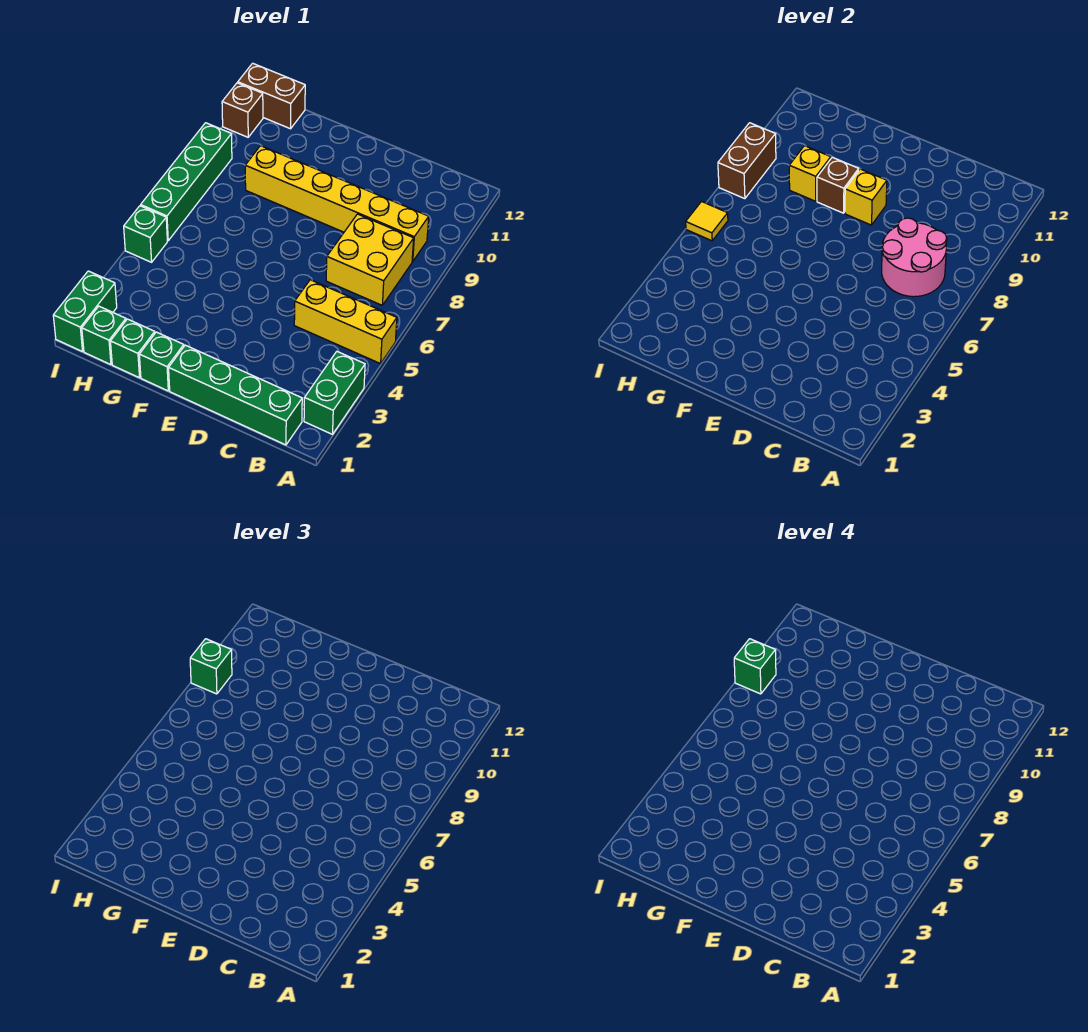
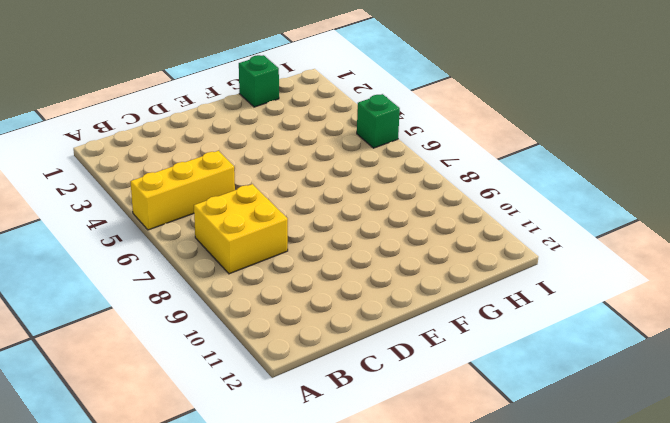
none -> green brick A2:A3 level 1
none -> green brick B1:E1 level 1
none -> yellow brick B9:G9 level 1

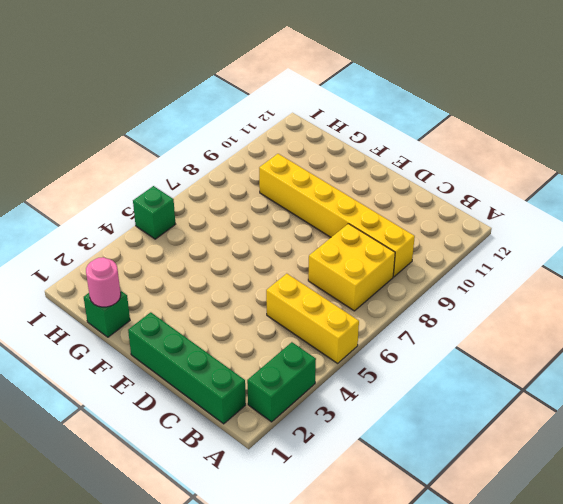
pink round brick G1 level 2 -> none
none -> green brick F1 level 1
none -> green brick H1 level 1
none -> brown brick H12:I12 level 1

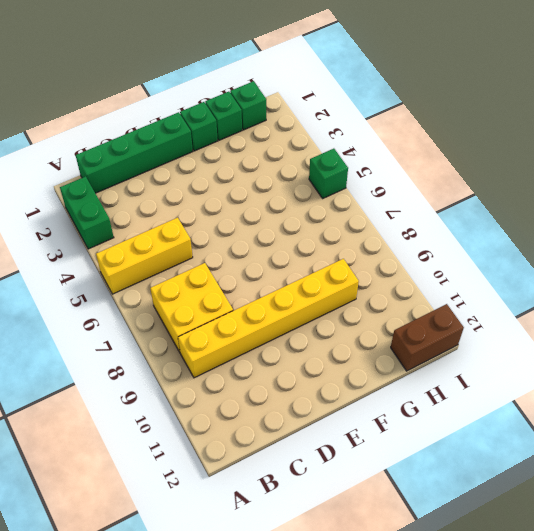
none -> green brick I1:I2 level 1
none -> green brick I6:I9 level 1
none -> brown brick I11 level 1

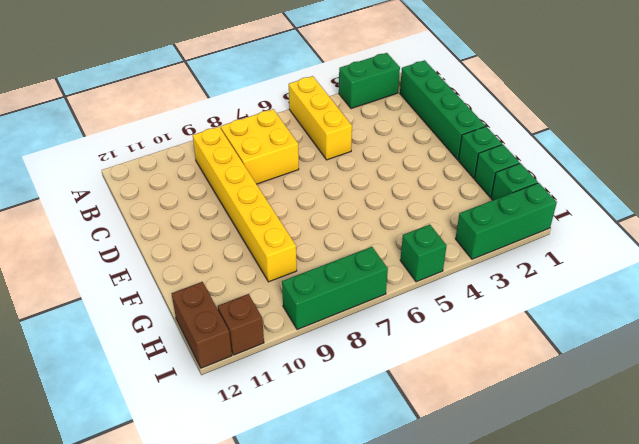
green brick I1:I3 level 1 -> green brick I1:I2 level 1
green brick I7:I9 level 1 -> green brick I6:I9 level 1
none -> pink round brick B7:C8 level 2
none -> yellow brick E9 level 2
none -> brown brick F9 level 2

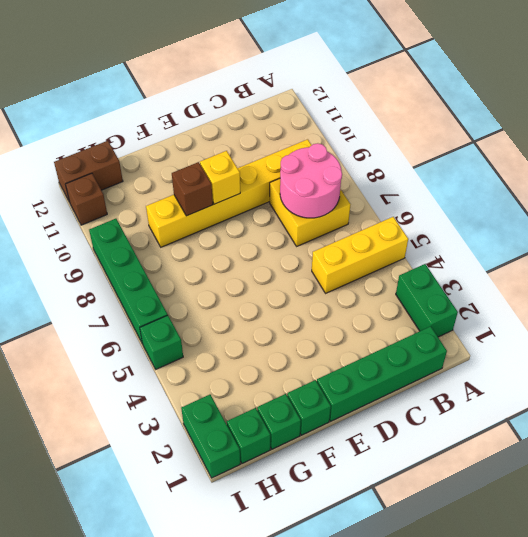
none -> yellow brick G9 level 2
none -> yellow tile I6 level 2
none -> brown brick I8:I9 level 2

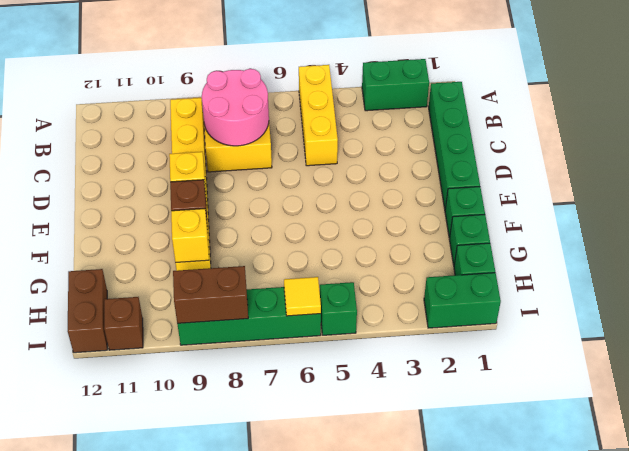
none -> green brick I9 level 3
none -> green brick I9 level 4

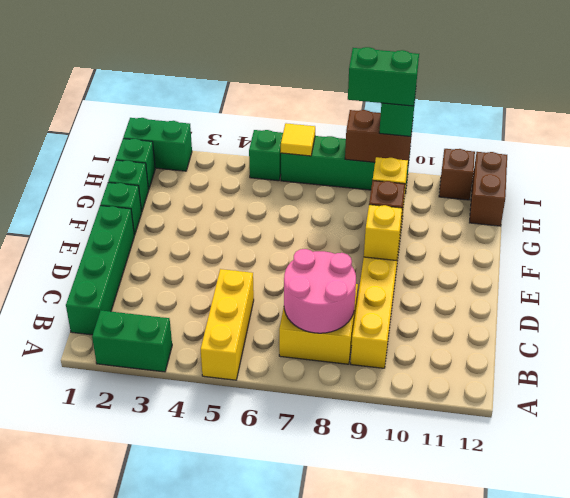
green brick I8:I9 level 4 -> green brick I9 level 4

